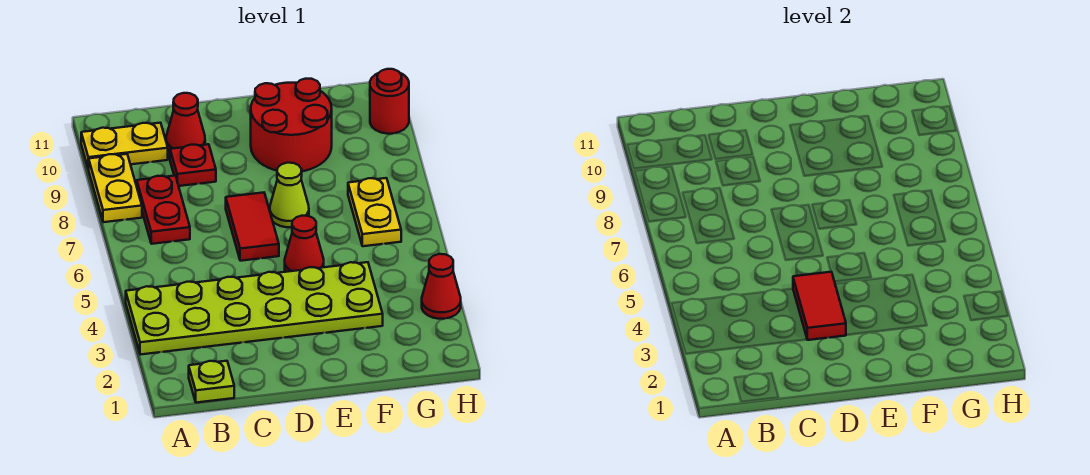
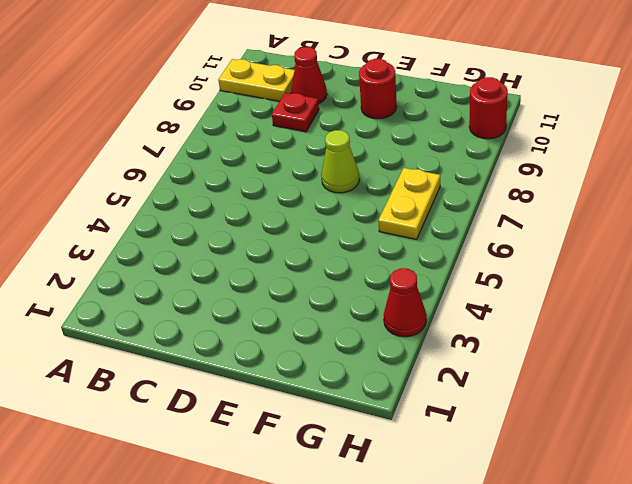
red round brick E10 level 1 -> red round brick E9:F10 level 1
none -> lime plate A3:F4 level 1
none -> yellow plate A8:A9 level 1
none -> lime plate B1 level 1

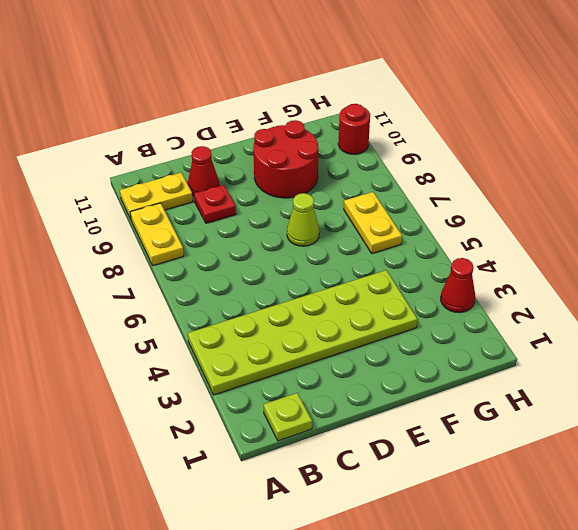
none -> red plate B7:B8 level 1
none -> red tile D6:D7 level 1
none -> red cone E5 level 1

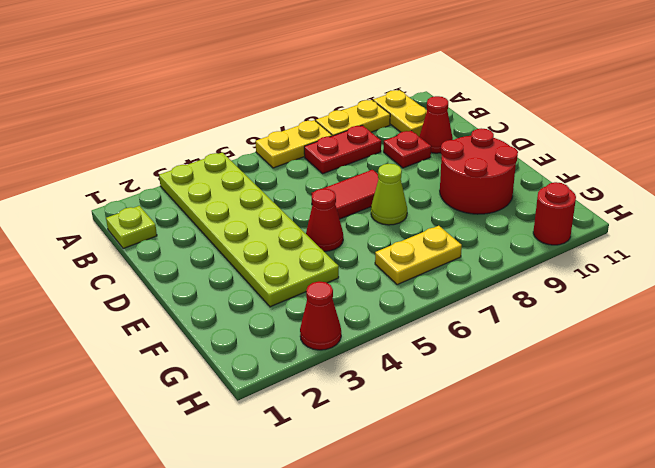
yellow plate A6:A7 level 1 -> none
none -> red tile D3:D4 level 2

